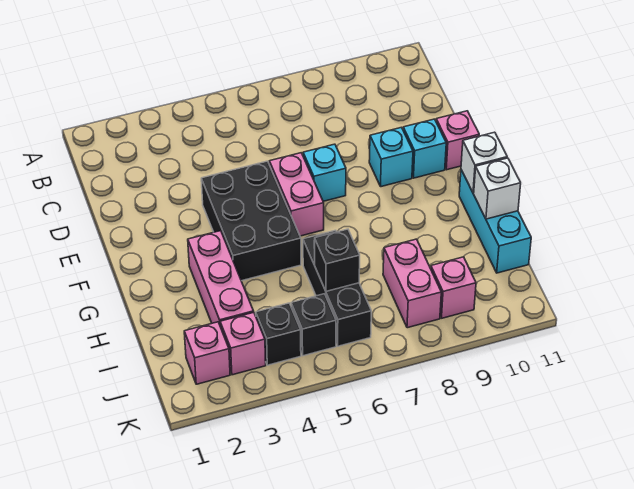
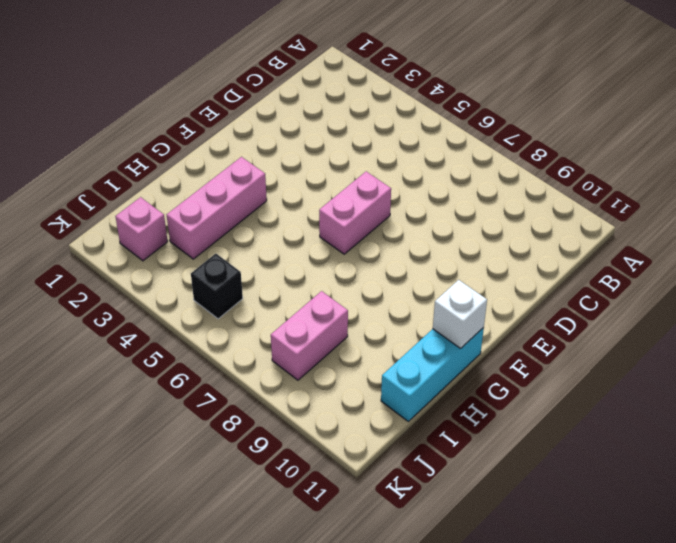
none -> black brick E4:G5 level 1
none -> cyan brick E7 level 1
none -> cyan brick E9 level 1

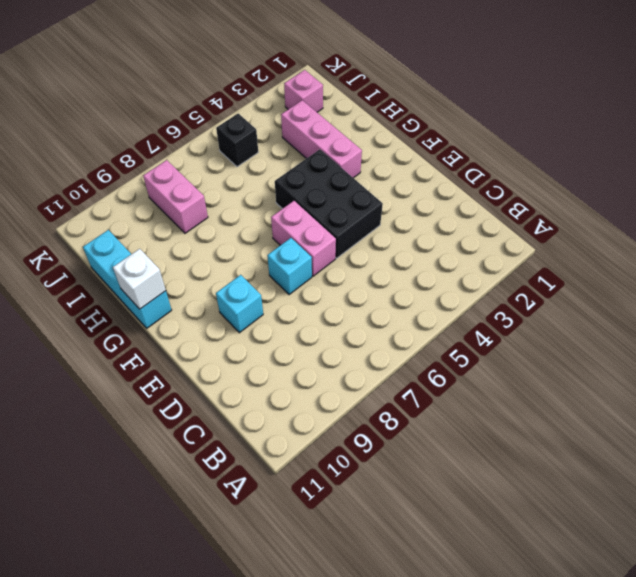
none -> cyan brick E10 level 1
none -> pink brick E11 level 1
none -> black brick H6:J6 level 1

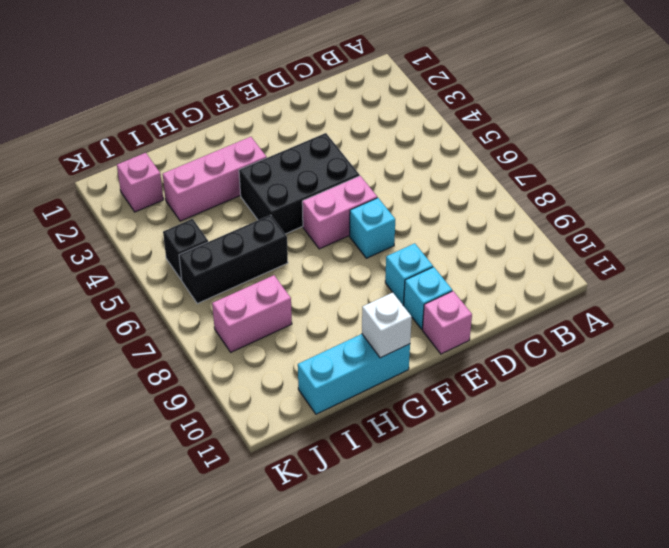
none -> pink brick J3 level 1
none -> black brick J4 level 1
none -> pink brick J9 level 1

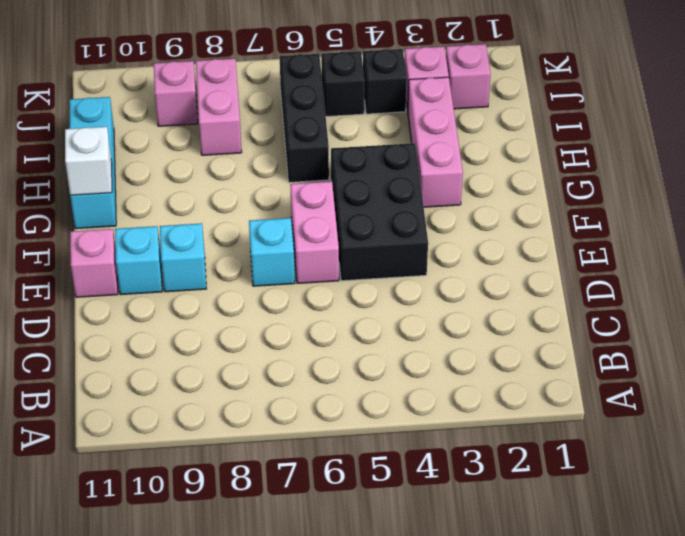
none -> white brick H11 level 2
none -> black brick I6 level 2

